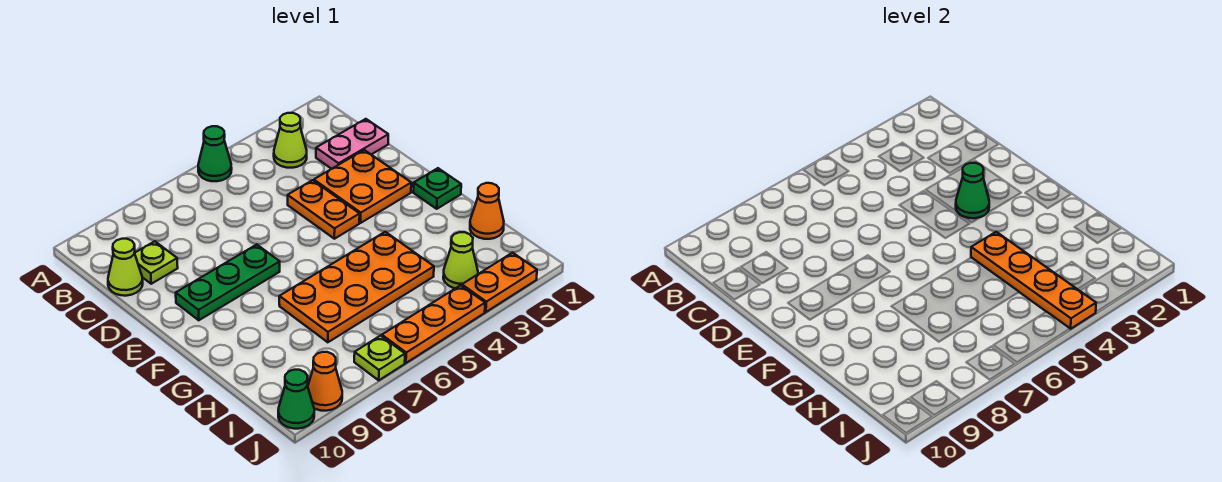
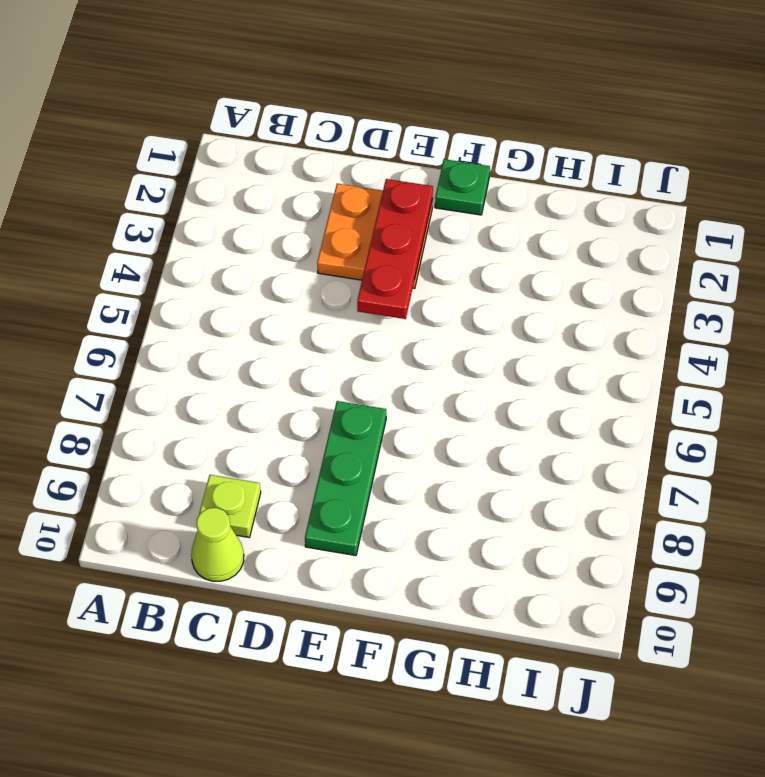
red plate E2:E4 level 2 -> green cone E3 level 2
none -> green cone A5 level 1
none -> lime cone B3 level 1
none -> pink plate C1:C2 level 1

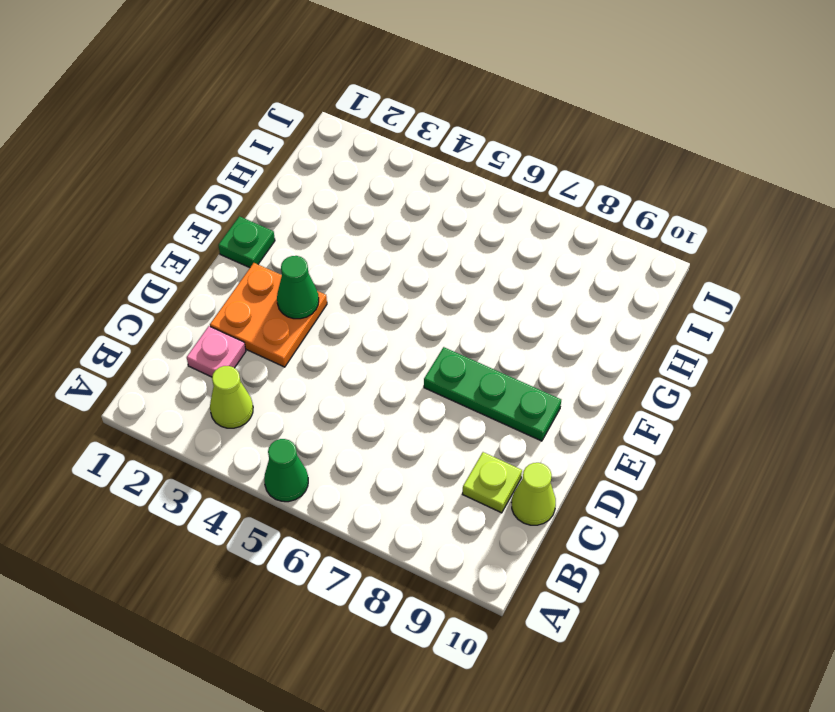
pink plate C2 level 1 -> pink plate C1:C2 level 1
none -> orange plate D4:E4 level 1
none -> orange plate G4:H7 level 1
none -> orange cone H1 level 1

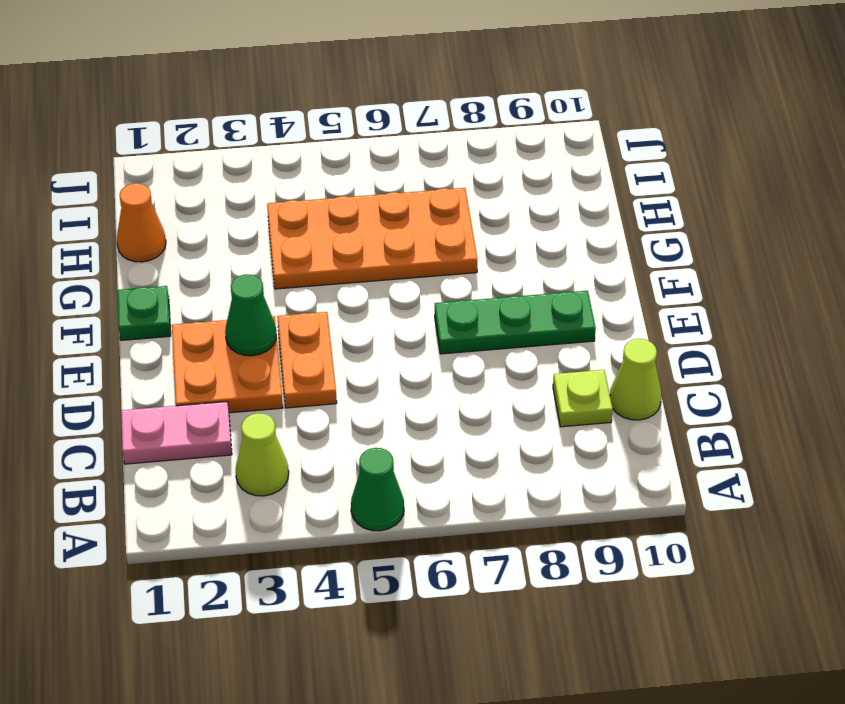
none -> lime cone I3 level 1
none -> orange plate J2:J3 level 1
none -> orange plate J4:J6 level 1

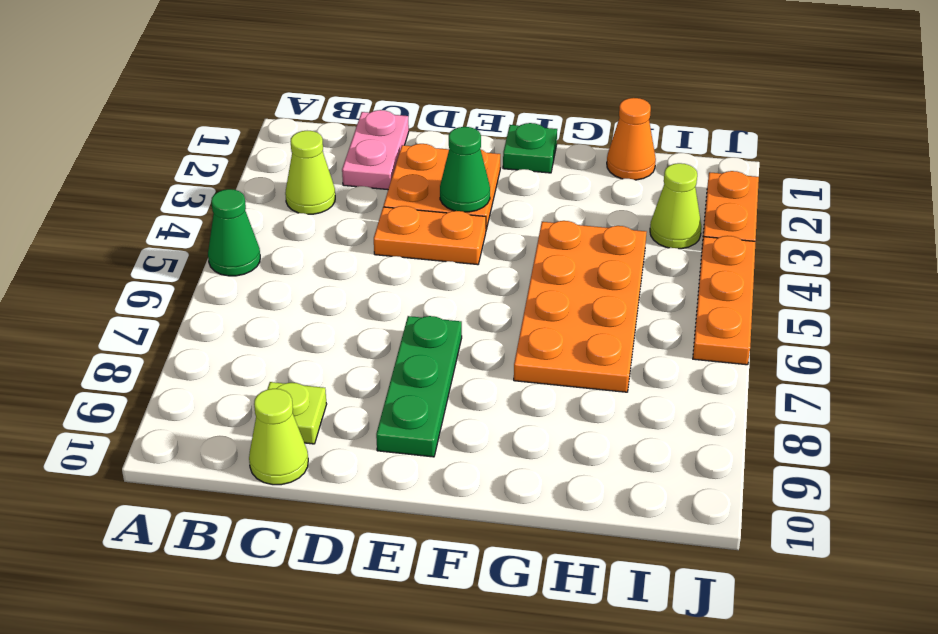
none -> lime plate J7 level 1
none -> orange cone J9 level 1
none -> green cone J10 level 1

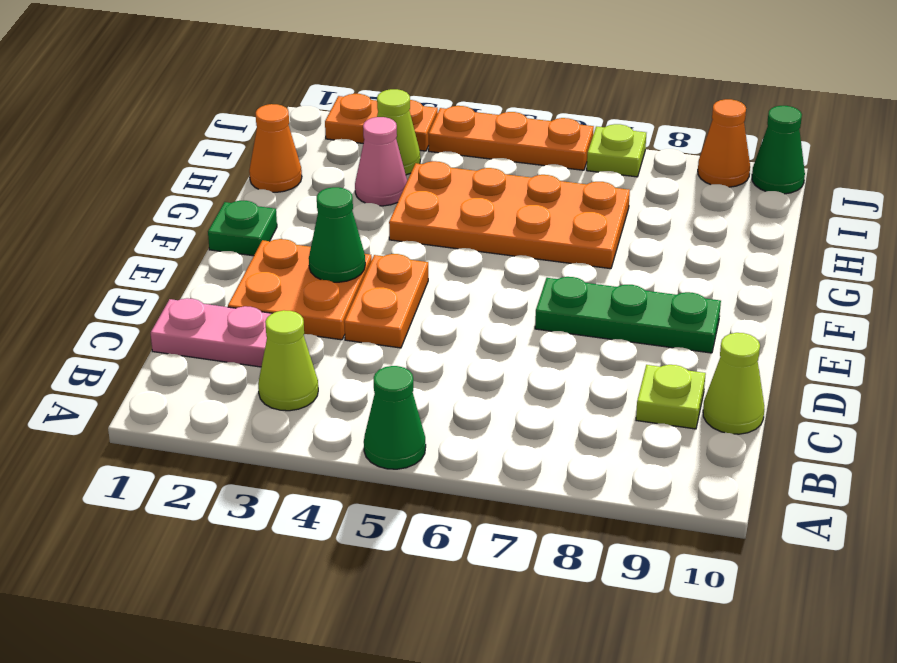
pink cone H3 level 1 -> none
none -> orange plate G4:J4 level 2

